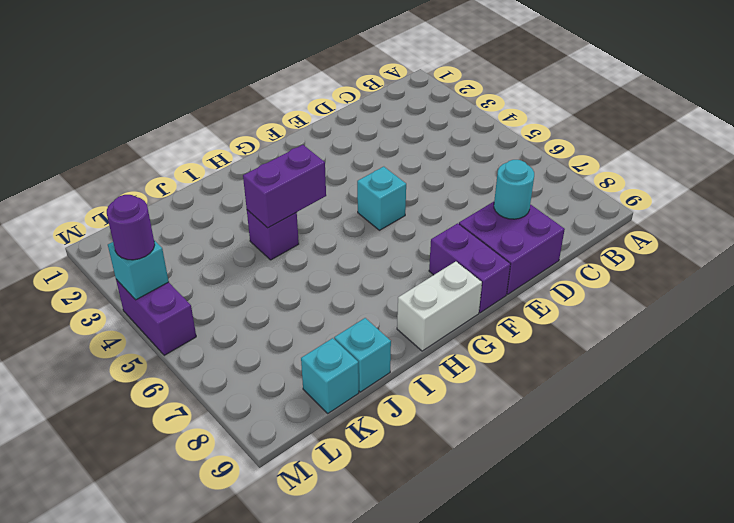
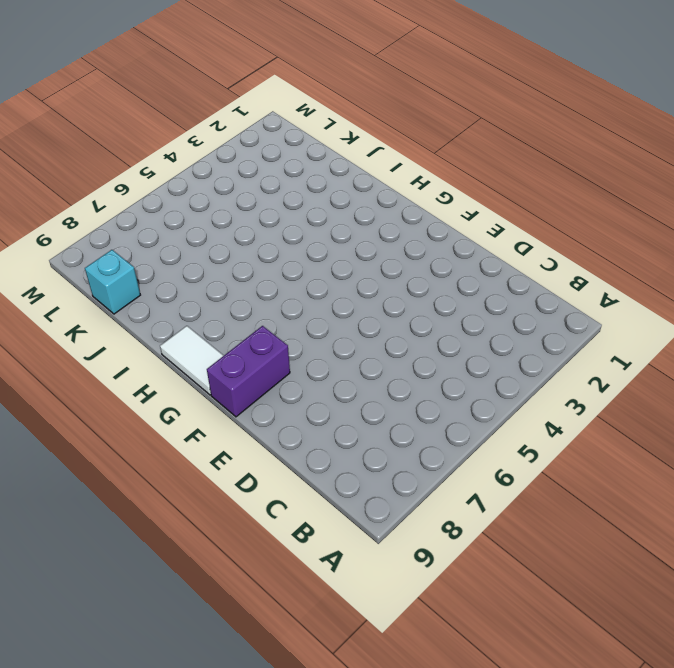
white tile G9:H9 level 1 -> white brick G9:H9 level 1
none -> purple brick D8:E9 level 1
none -> cyan brick F5 level 1
none -> purple brick I4 level 1

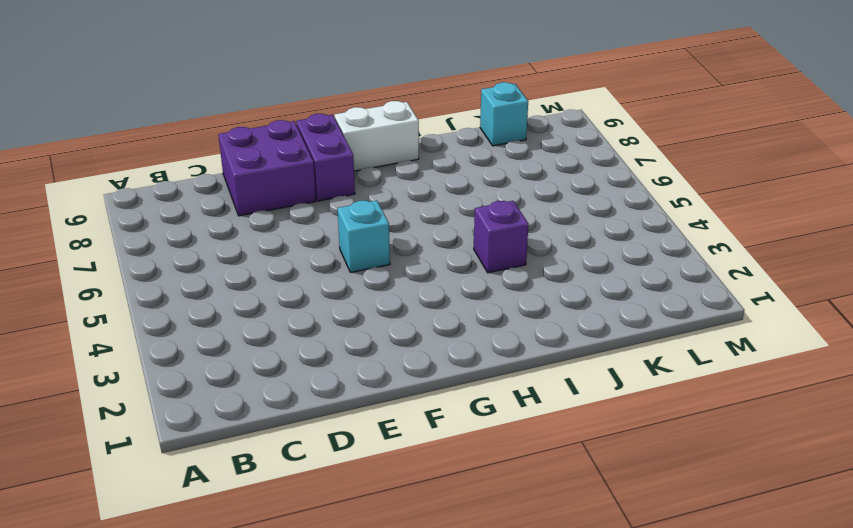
none -> cyan brick J9 level 1
none -> purple brick M4:M5 level 1
none -> cyan round brick D8 level 2

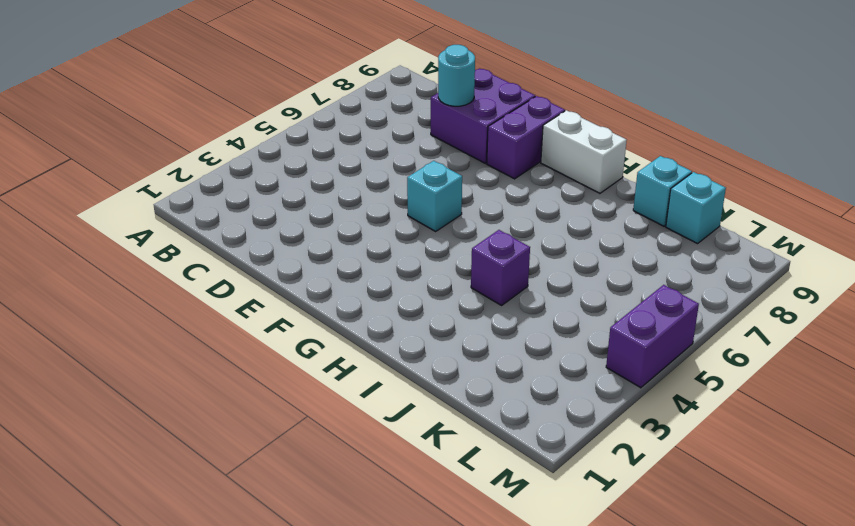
none -> purple brick H4:I4 level 2
none -> cyan brick M4 level 2
none -> purple round brick M4 level 3

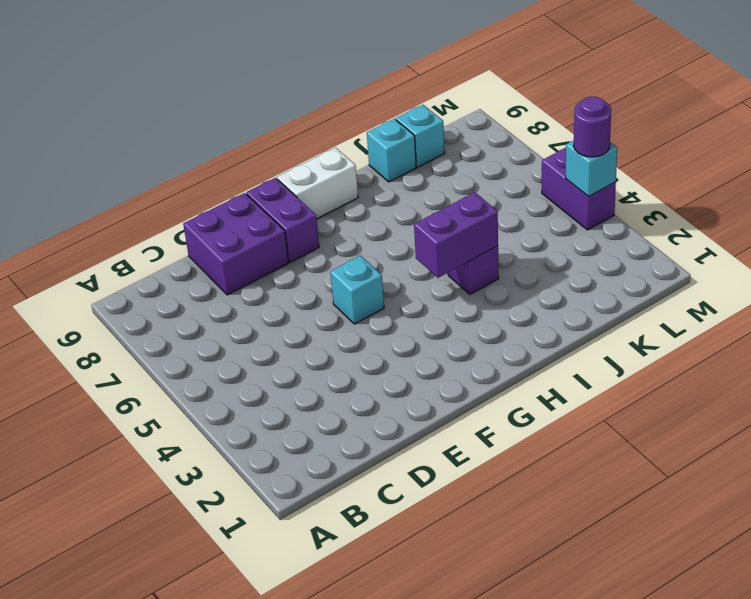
none -> cyan round brick D8 level 2

